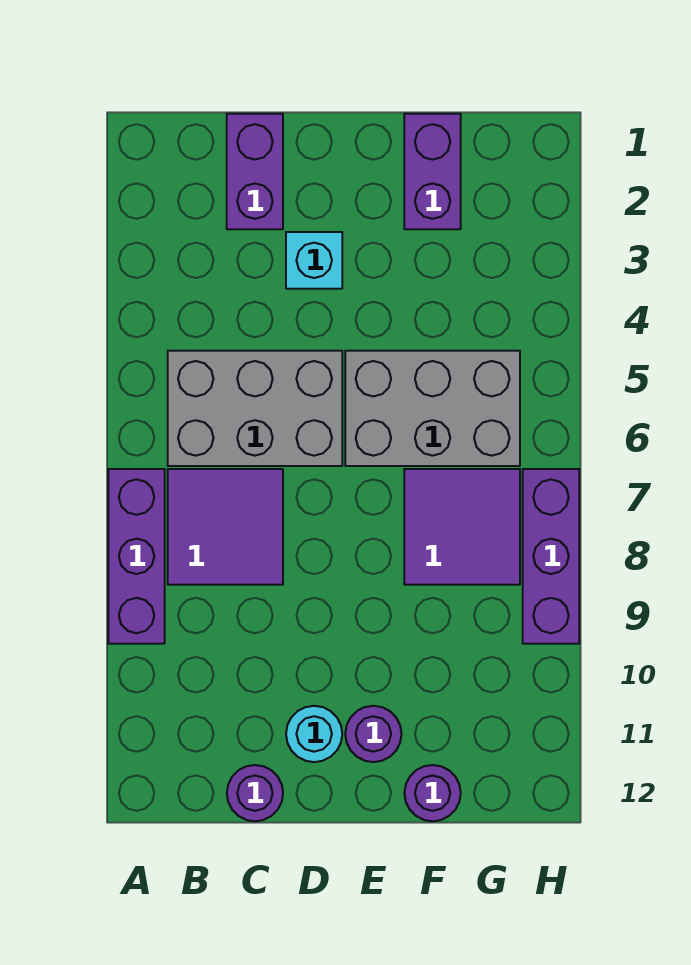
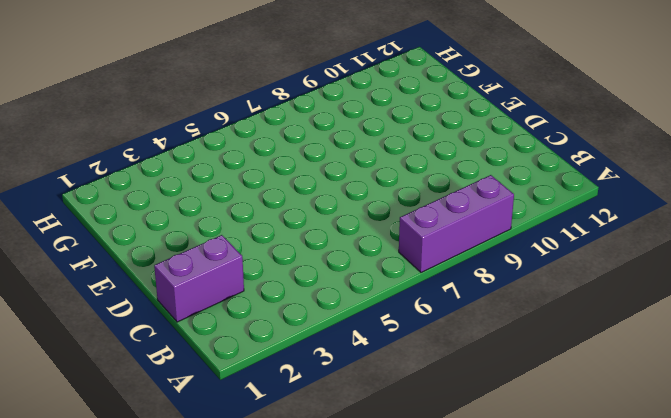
none -> grey brick B5:D6 level 1
none -> purple tile B7:C8 level 1
none -> purple round brick C12 level 1

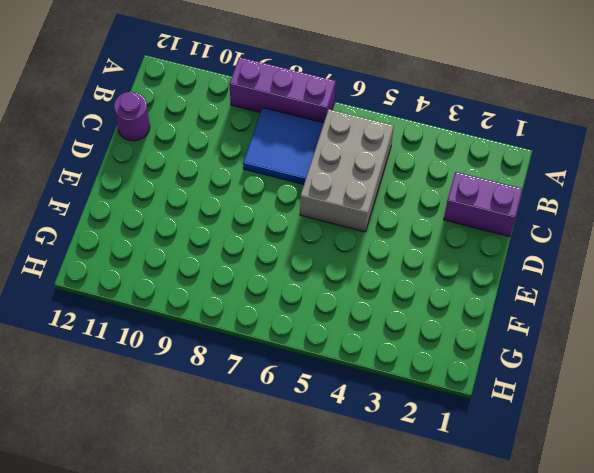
blue tile B7:C8 level 1 -> purple tile B7:C8 level 1
none -> cyan brick D3 level 1
none -> cyan round brick D11 level 1
none -> grey brick E5:G6 level 1

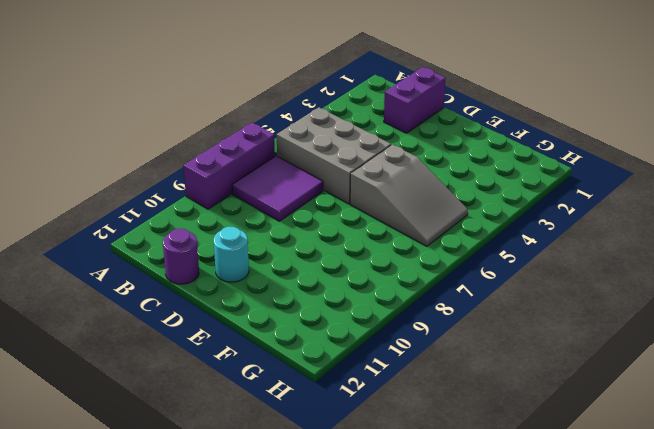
grey slope E5:G6 level 1 top E -> grey brick E5:G6 level 1
none -> cyan brick D3 level 1
none -> purple round brick E11 level 1
none -> purple brick F1:F2 level 1

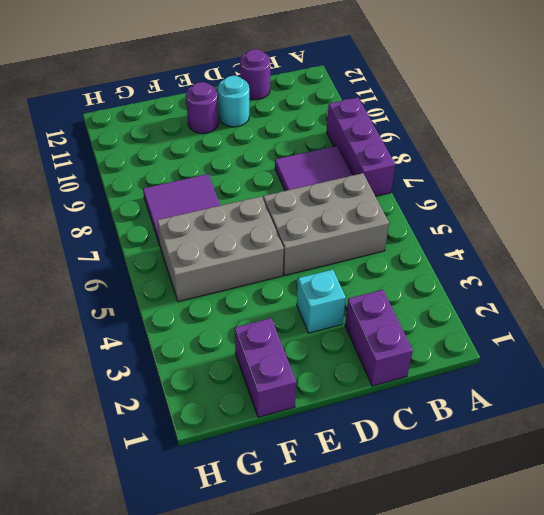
none -> purple round brick F12 level 1
none -> purple brick H7:H9 level 1

